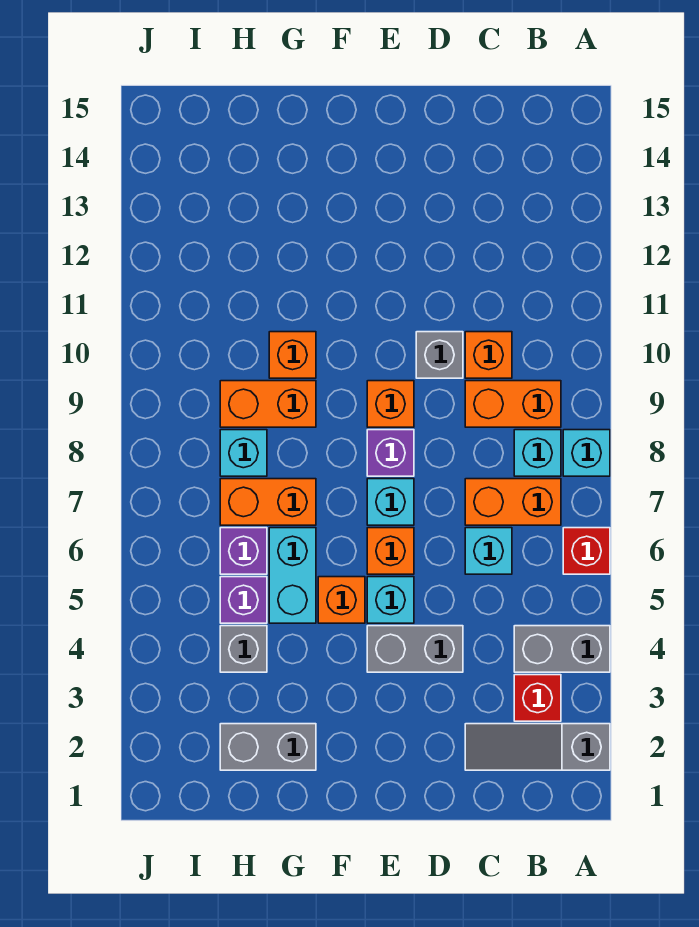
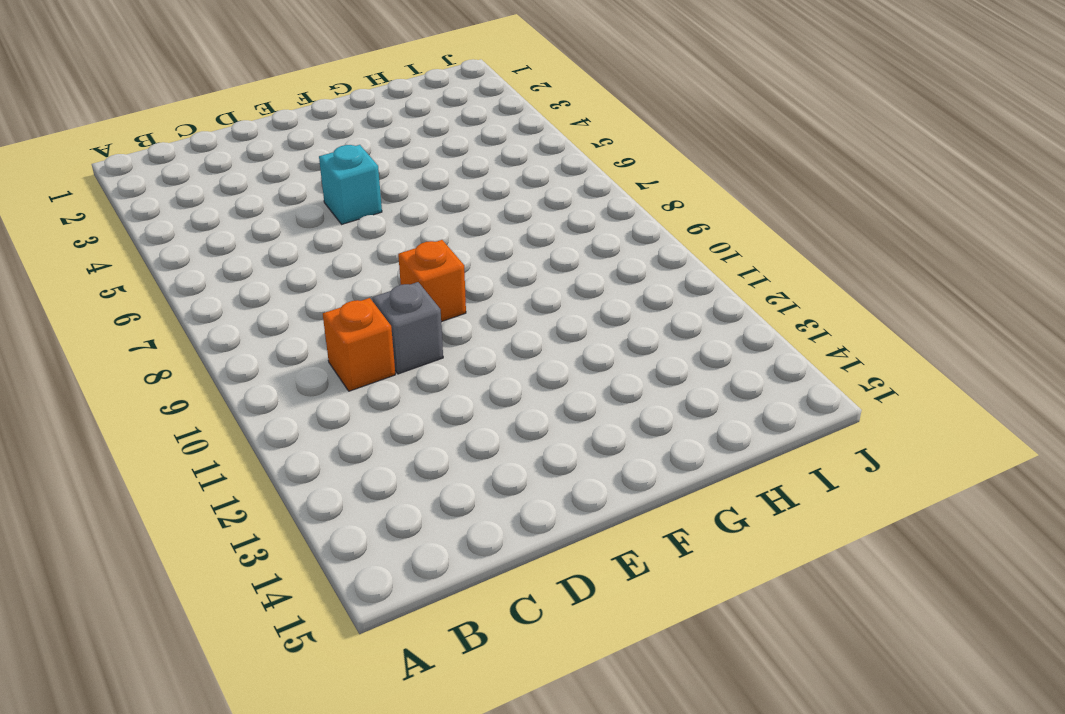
none -> grey slope A2:C2 level 1 top A
none -> grey brick A4:B4 level 1
none -> red brick A6 level 1

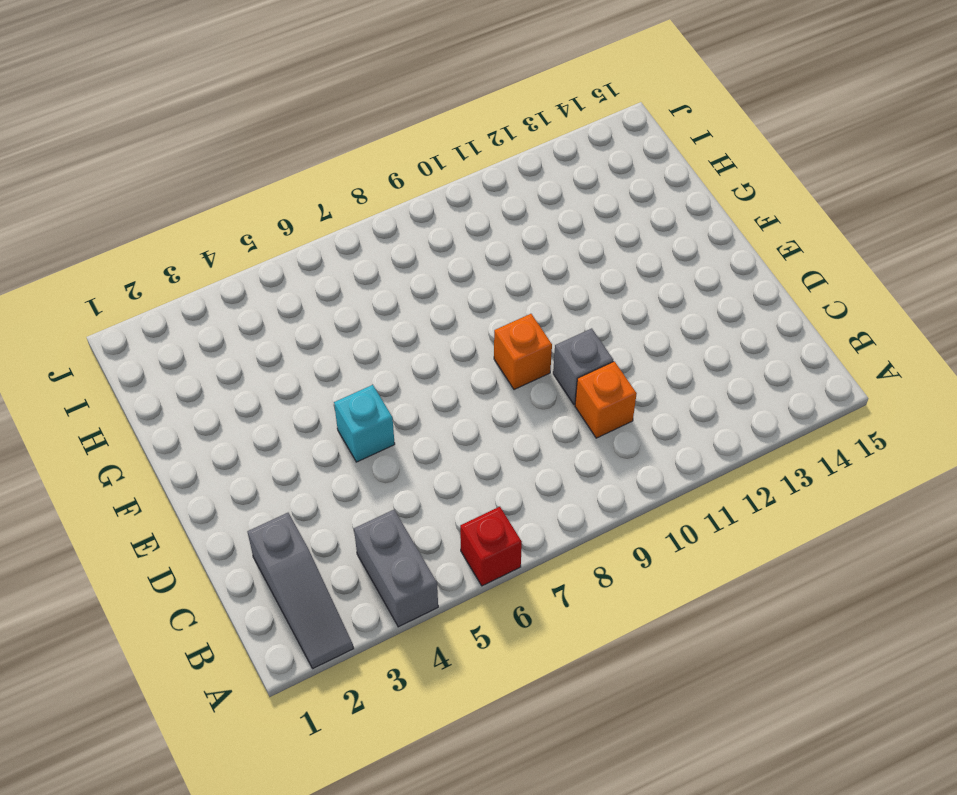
grey slope A2:C2 level 1 top C -> grey slope A2:C2 level 1 top A
none -> cyan brick A8 level 1
none -> red brick B3 level 1
none -> orange brick B7:C7 level 1

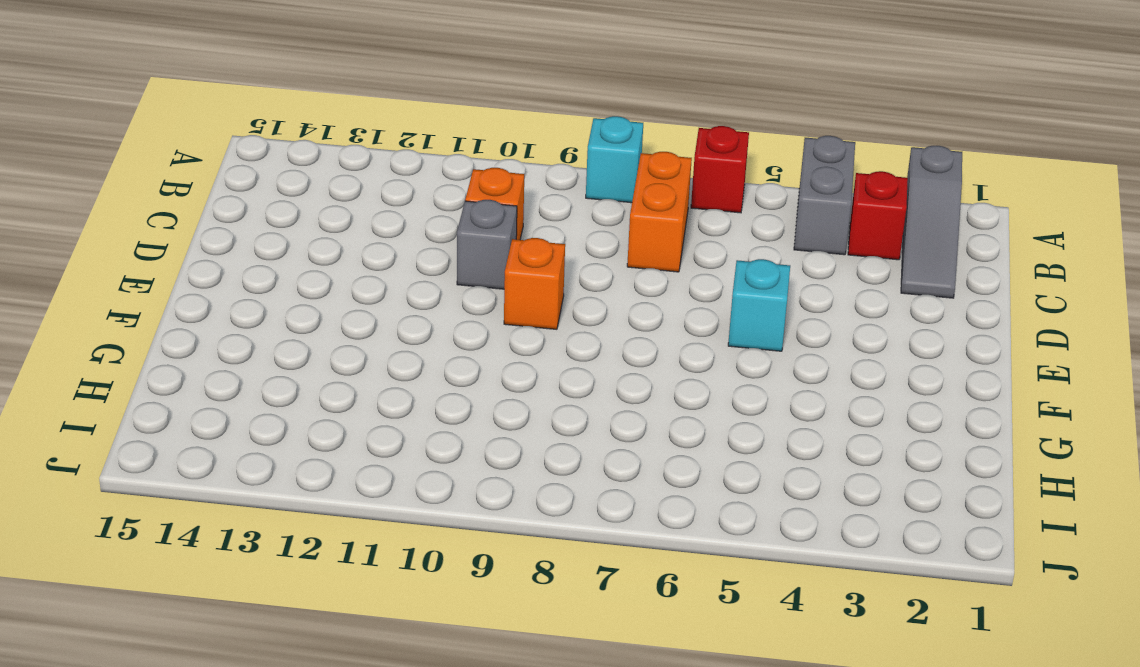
none -> cyan brick B8 level 1
none -> orange brick B9:C9 level 1
none -> cyan brick C6 level 1

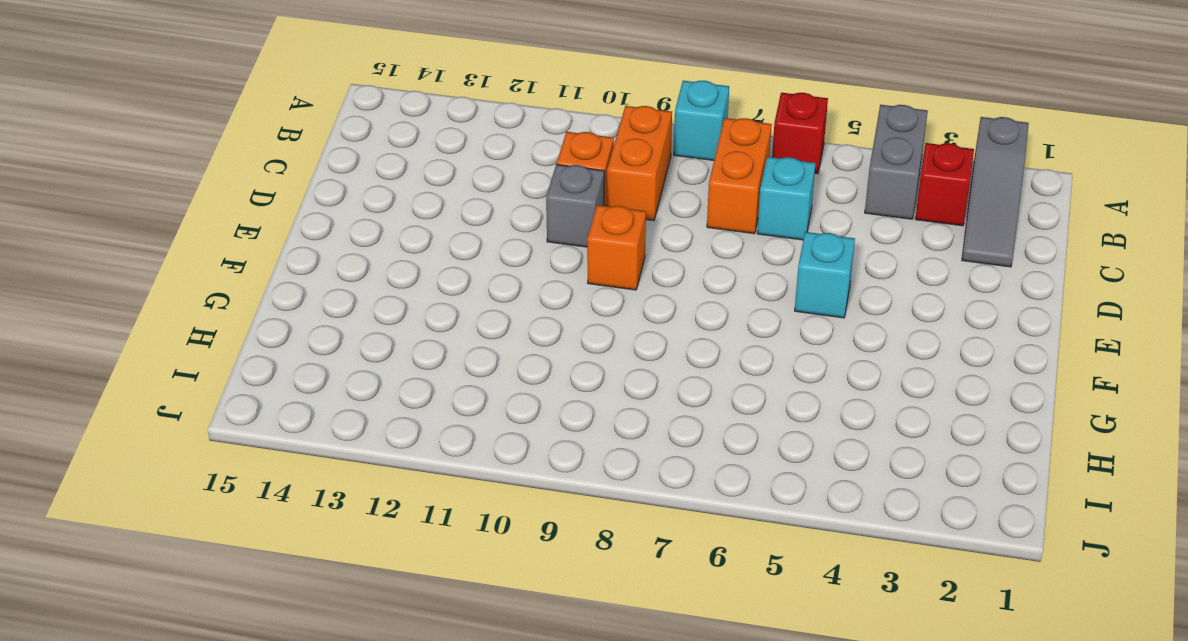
none -> cyan brick B8 level 1
none -> grey brick D4:E4 level 1
none -> orange brick E6 level 1

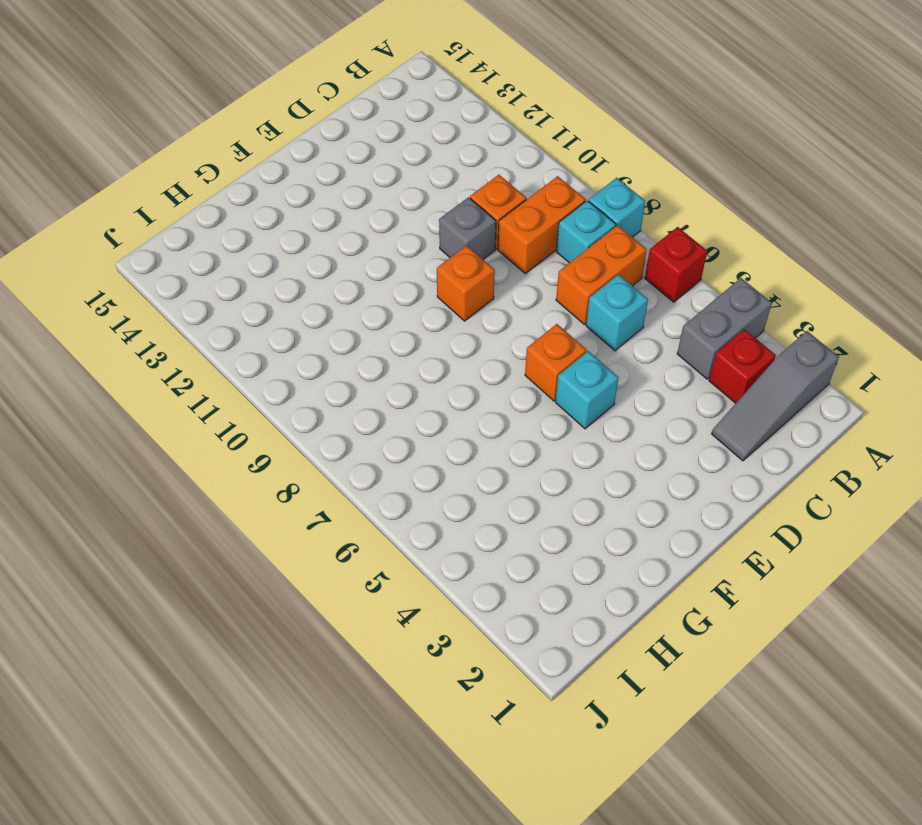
none -> grey brick D4:E4 level 1
none -> cyan brick E7 level 1
none -> purple brick E8 level 1

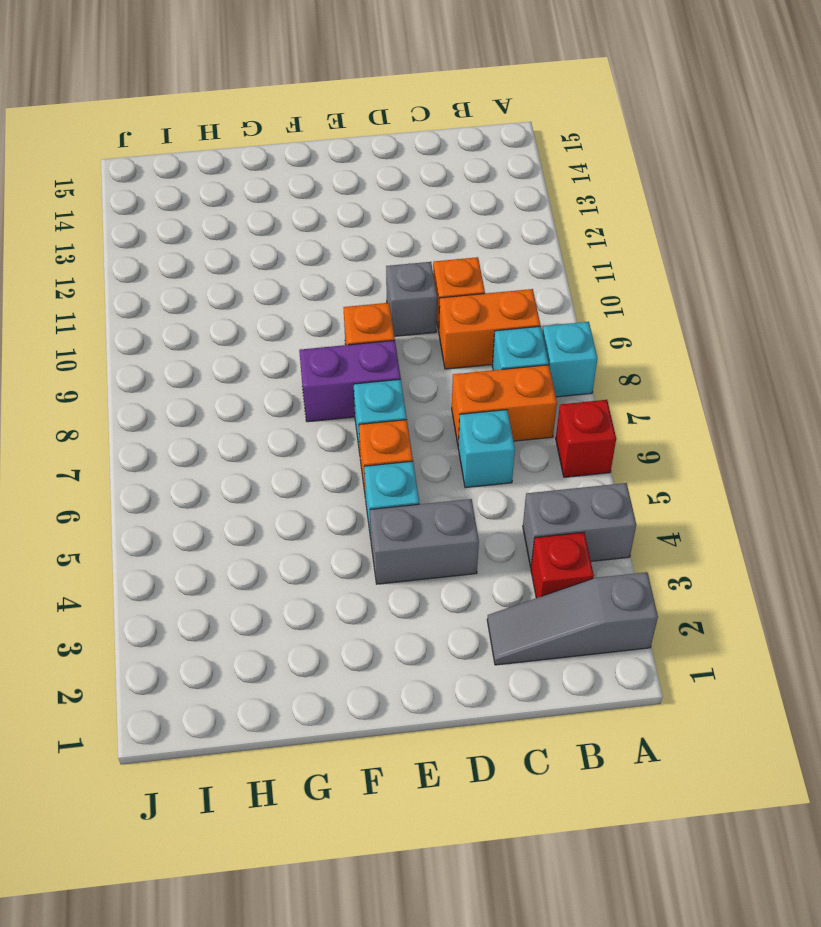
purple brick E8:F8 level 1 -> purple brick E8 level 1
none -> orange brick F5 level 1
none -> grey brick G2:H2 level 1
none -> cyan brick G5:G6 level 1

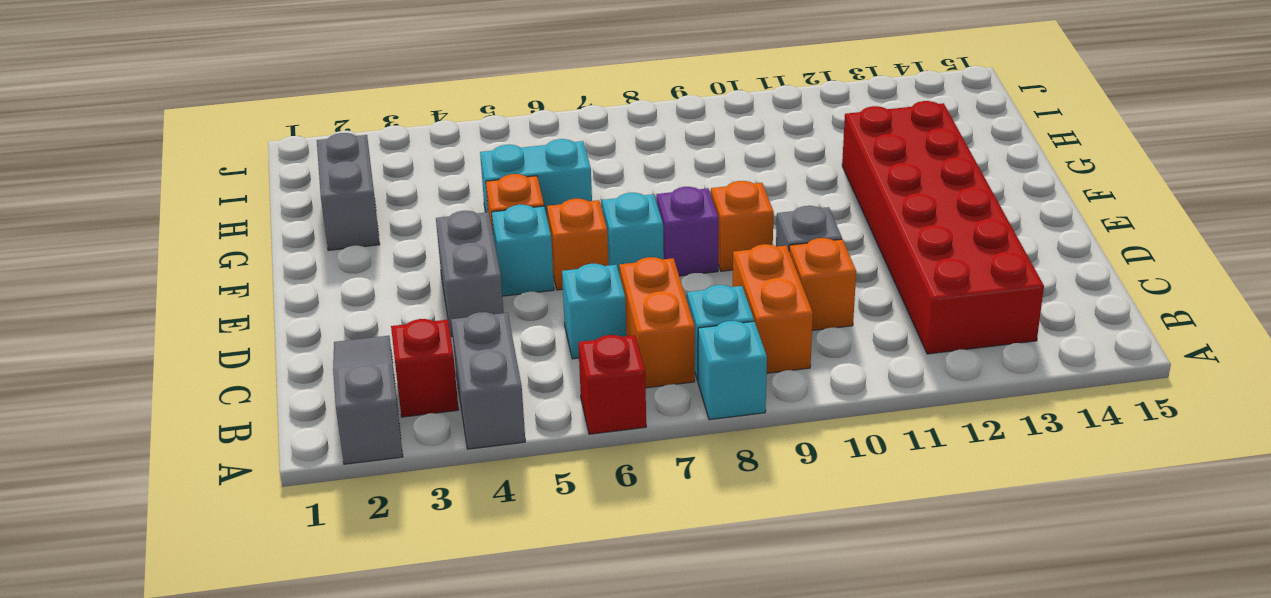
red brick B12:G13 level 1 -> none
none -> orange brick G7:H7 level 1
none -> orange brick G9:H9 level 1
none -> orange brick G10 level 1

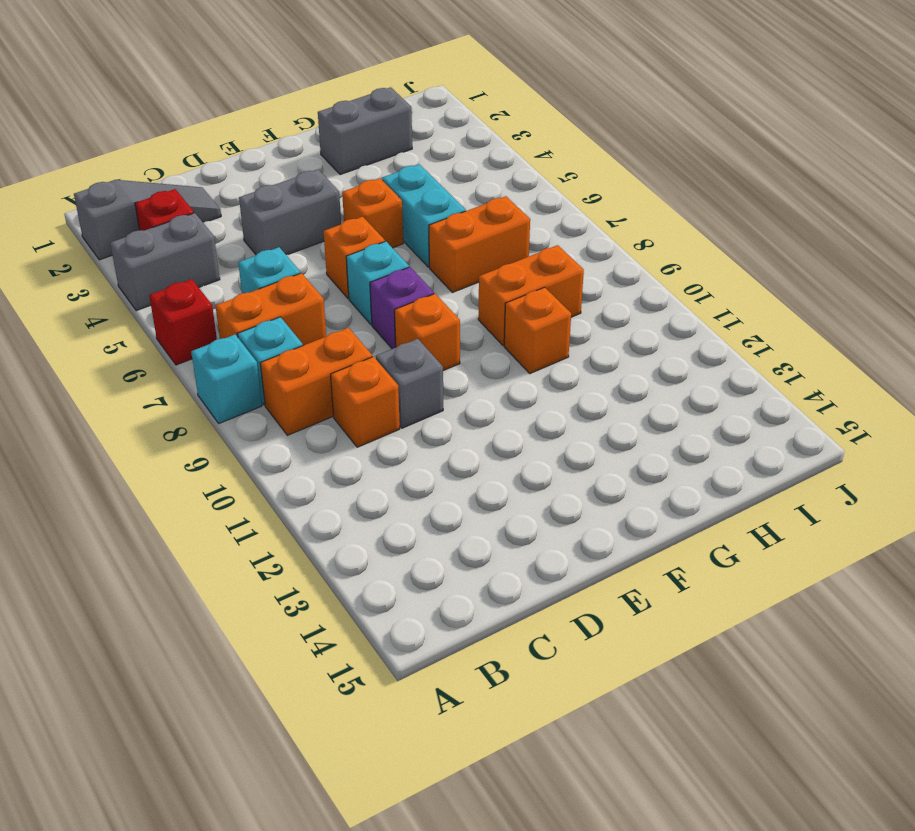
none -> cyan brick E5 level 1
none -> grey brick H4 level 1
none -> purple brick H5 level 1

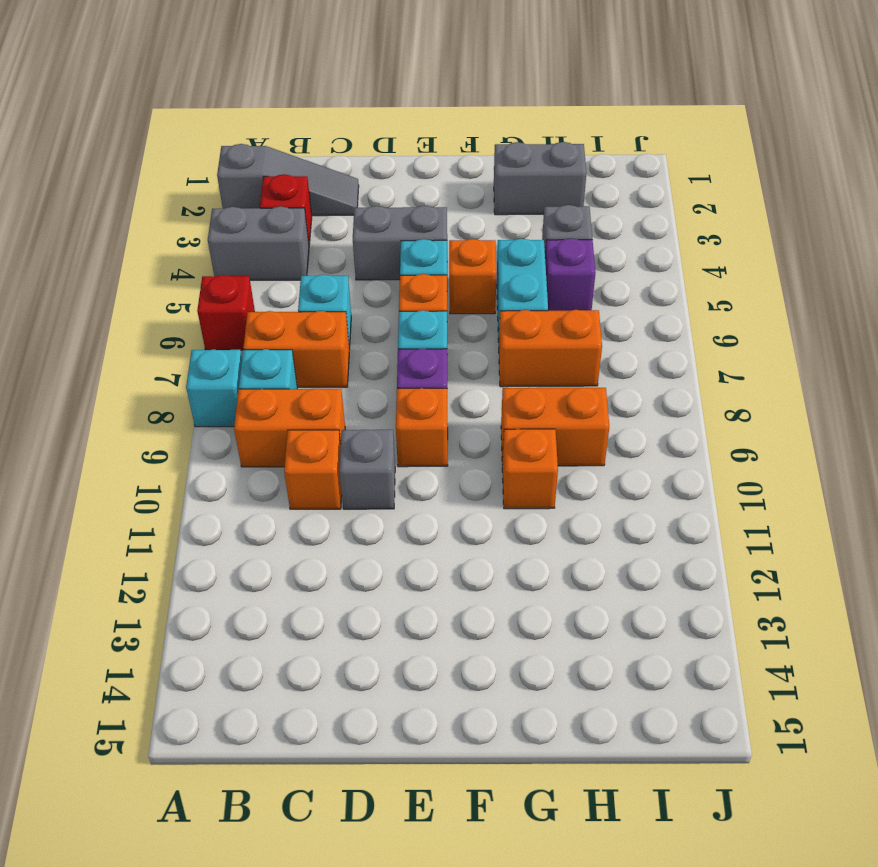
none -> purple brick H6 level 1
none -> cyan brick H8 level 1

